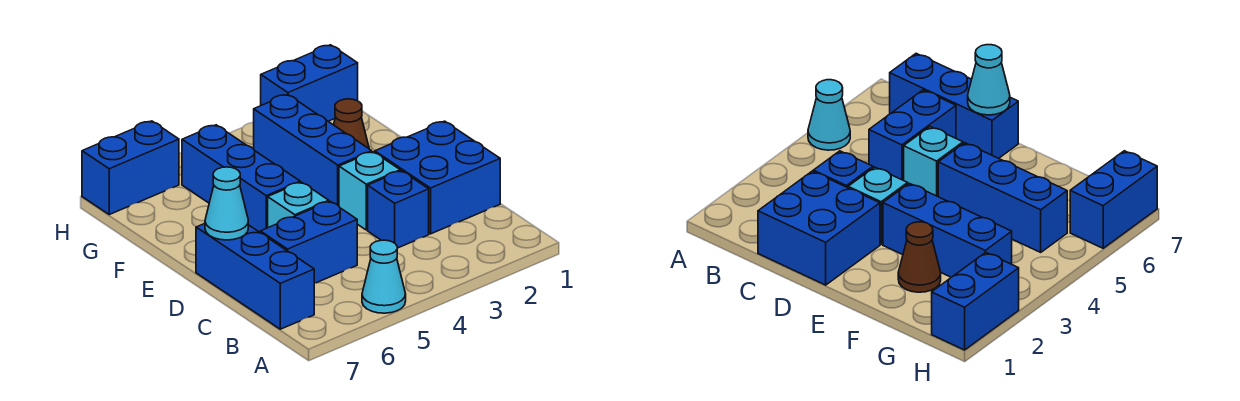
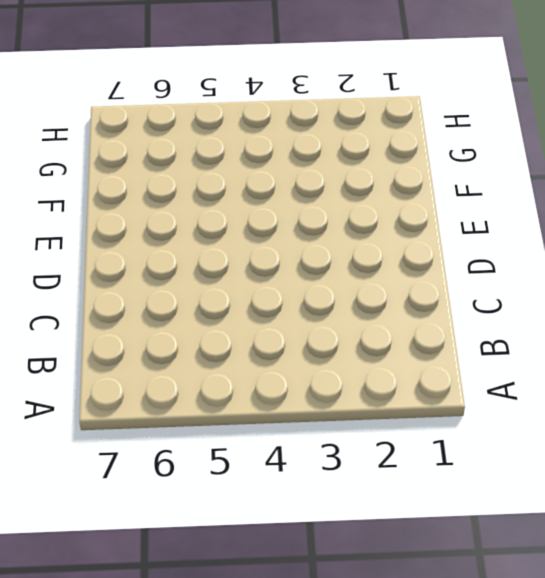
none -> cyan cone A5 level 1
none -> blue brick B7:D7 level 1
none -> blue brick C1:D2 level 1

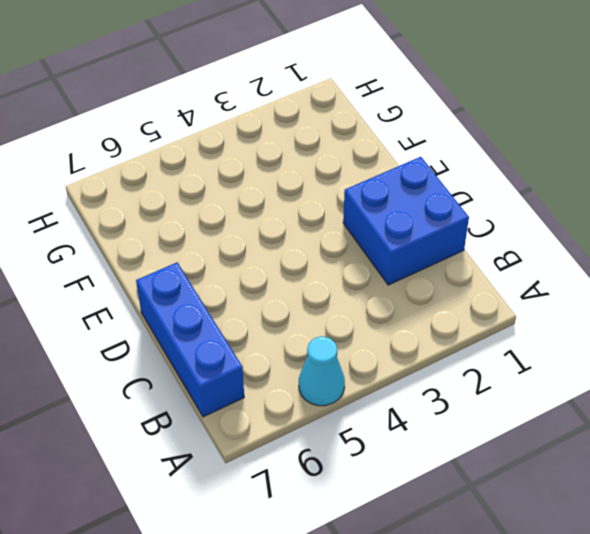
none -> blue brick C3 level 1
none -> blue brick C5:C6 level 1
none -> cyan brick D3 level 1

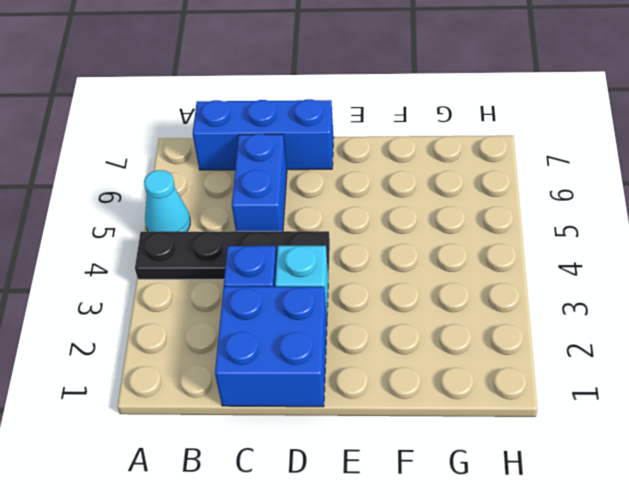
black plate A4:D4 level 1 -> none
none -> cyan brick D5 level 1
none -> blue brick E3:G3 level 1
none -> blue brick E5:G5 level 1

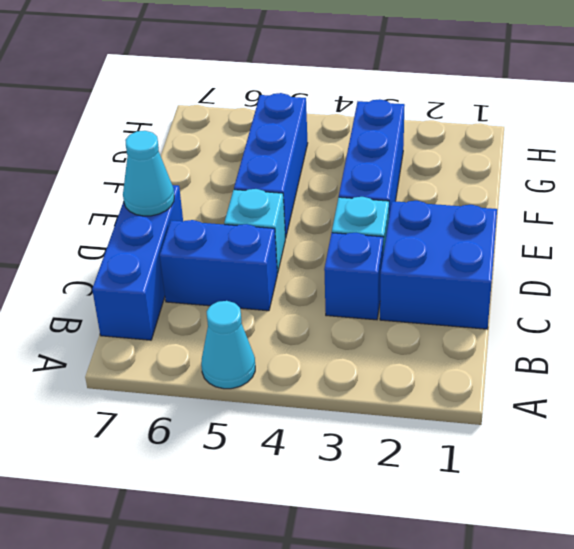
none -> brown cone F2 level 1
none -> blue brick H1:H2 level 1
none -> blue brick H6:H7 level 1

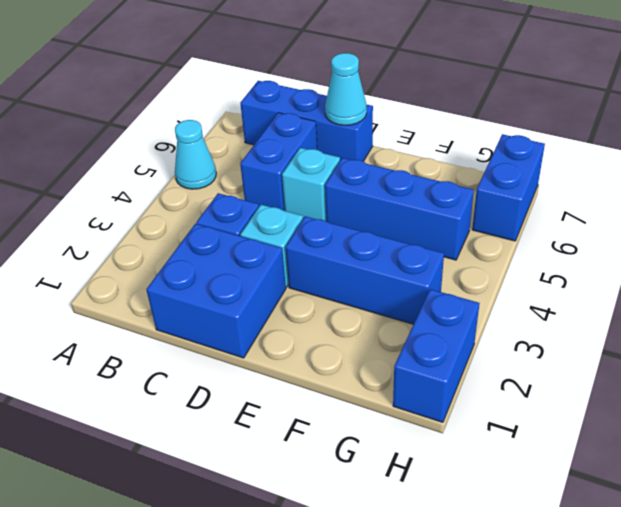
none -> brown cone F2 level 1

